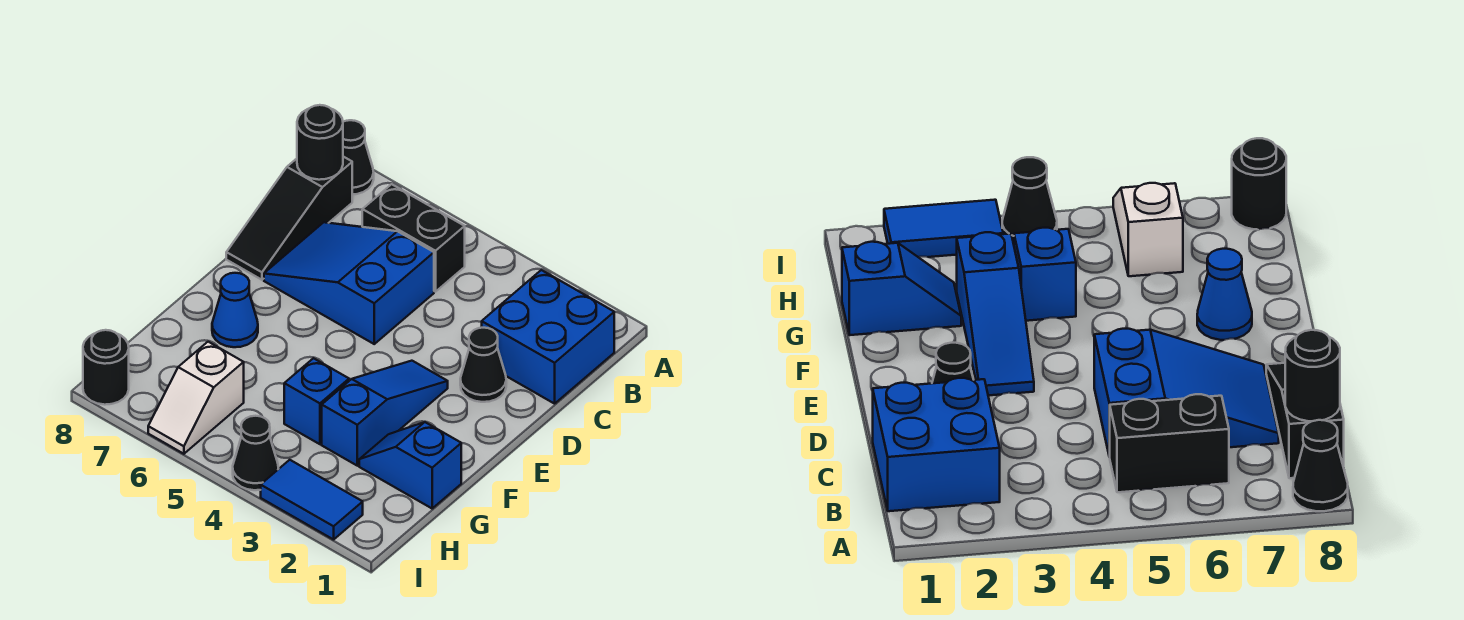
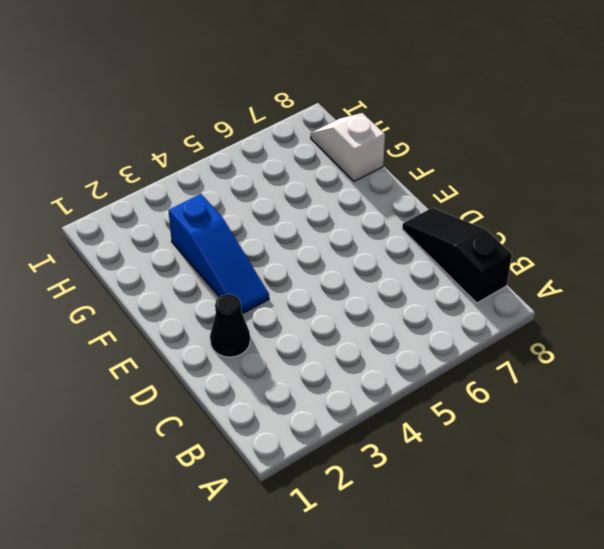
white slope G8:H8 level 1 top G -> white slope H6:I6 level 1 top H
none -> black cone A8 level 1
none -> blue brick B1:C2 level 1
none -> black brick B5:B6 level 1

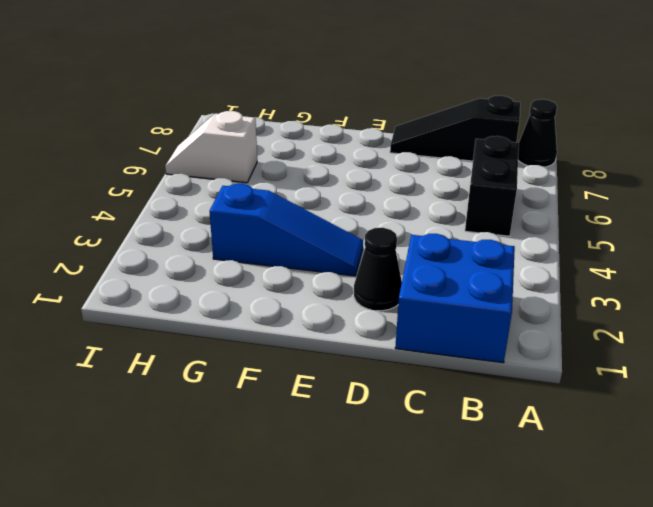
none -> blue slope C5:D7 level 1 top 5
none -> blue cone F7 level 1
none -> blue slope G1:G2 level 1 top 1

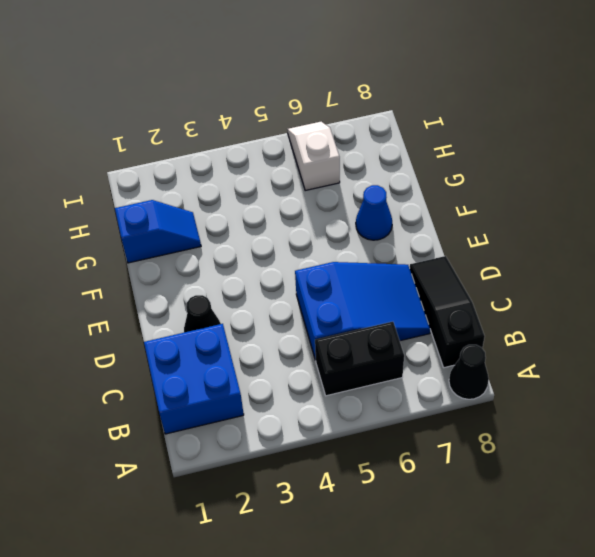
none -> blue slope E3:G3 level 1 top G
none -> blue brick G4 level 1
none -> blue tile I2:I3 level 1

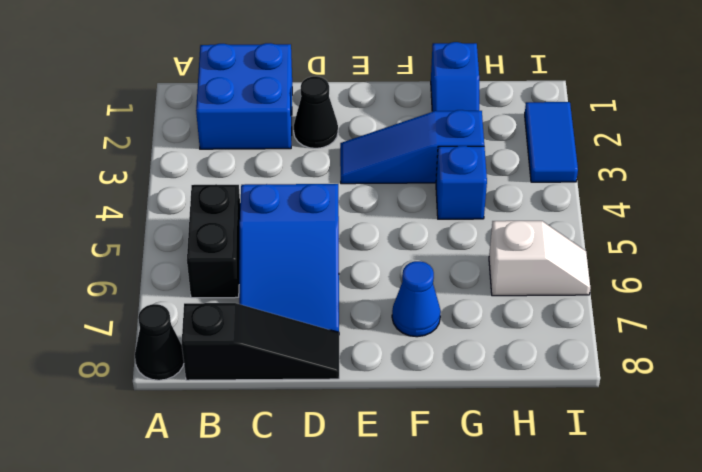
none -> black cone I4 level 1
none -> black round brick I8 level 1
none -> black round brick B8 level 2

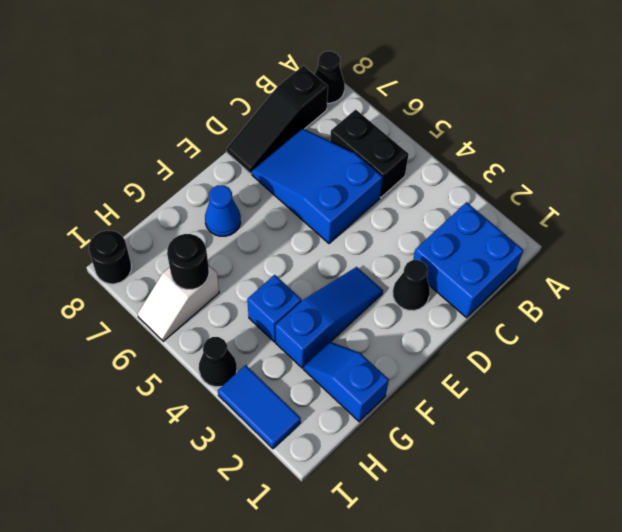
black round brick H6 level 2 -> black round brick B8 level 2

